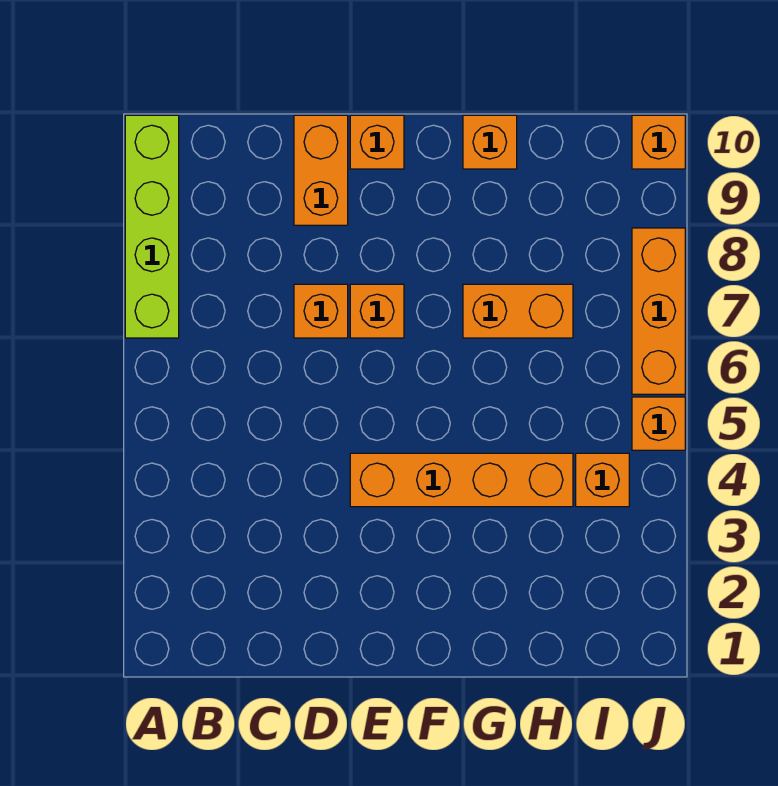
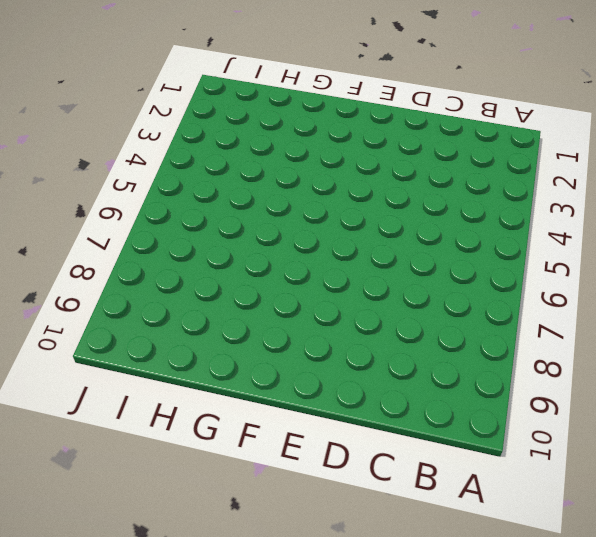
none -> lime brick A7:A10 level 1
none -> orange brick D7 level 1
none -> orange brick D9:D10 level 1

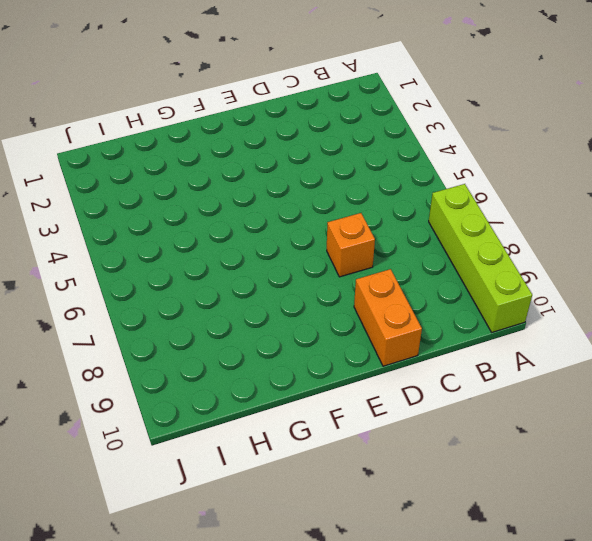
none -> orange brick E4:H4 level 1
none -> orange brick E7 level 1
none -> orange brick E10 level 1

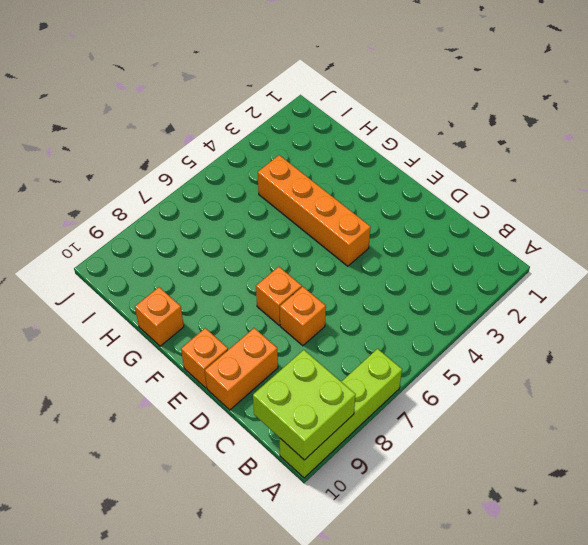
lime brick A9:B10 level 2 -> none
none -> orange brick G7:H7 level 1
none -> orange brick I4 level 1
none -> orange brick J5 level 1

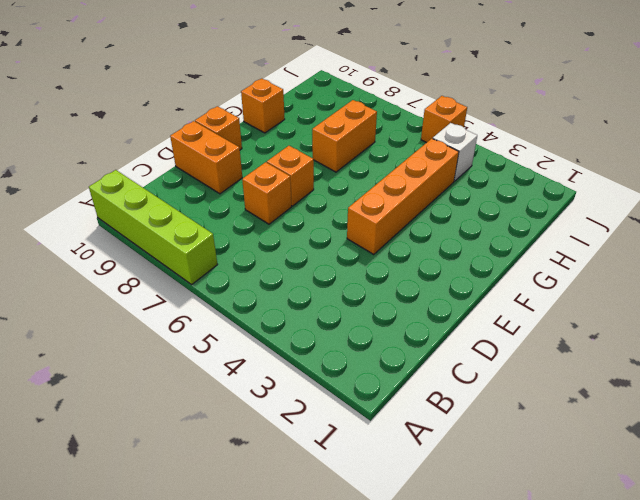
white brick I4 level 1 -> orange brick I4 level 1
none -> orange brick J6:J8 level 1
none -> orange brick J10 level 1

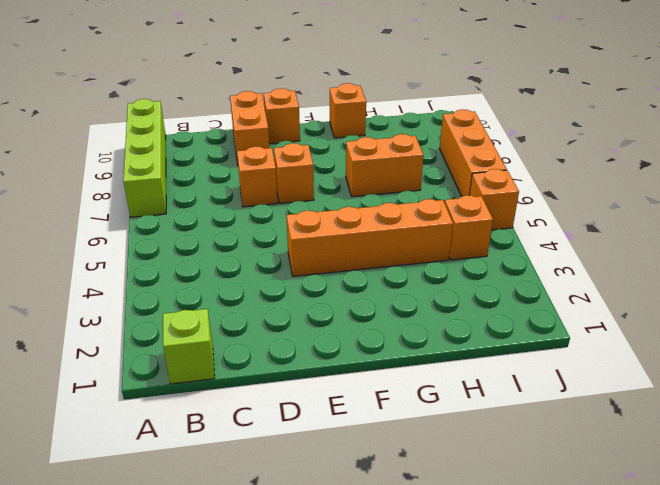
lime brick B1 level 1 -> none
none -> orange brick J10 level 1

